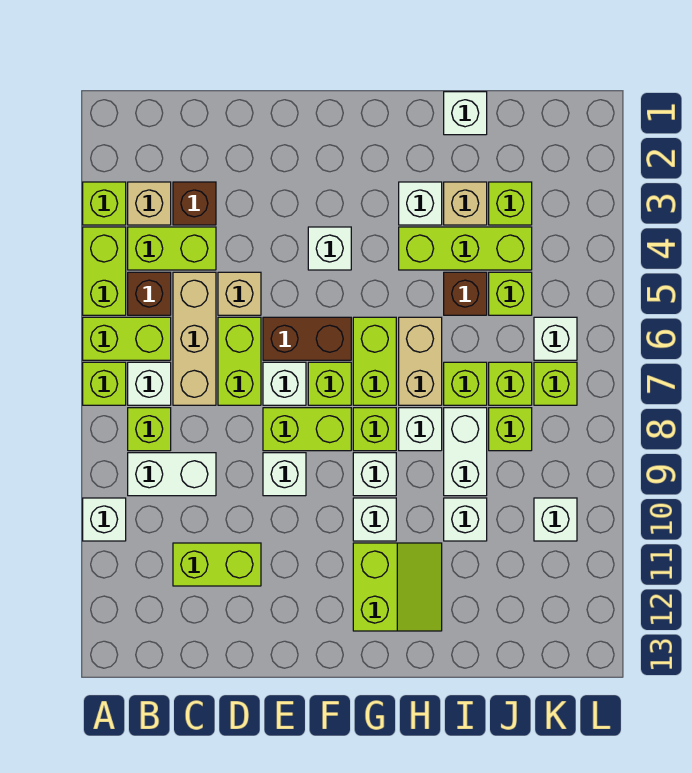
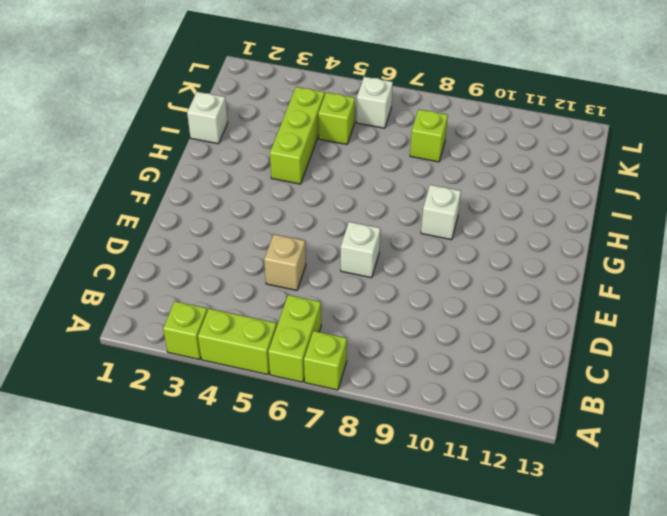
none -> white brick A10 level 1
none -> tan brick B3 level 1
none -> lime brick B4:C4 level 1
none -> brown brick B5 level 1

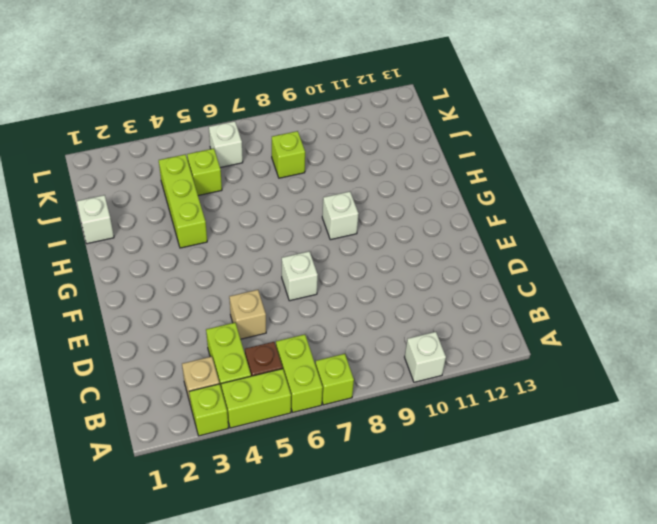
none -> white brick B7 level 1
none -> lime brick B8 level 1
none -> white brick B9:C9 level 1
none -> brown brick C3 level 1

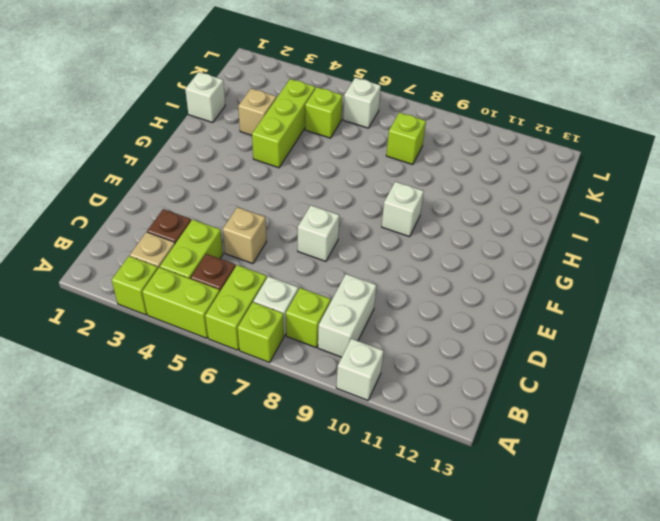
none -> tan brick C5:C7 level 1
none -> lime brick C11:D11 level 1
none -> lime brick D6:D7 level 1
none -> brown brick E6:F6 level 1

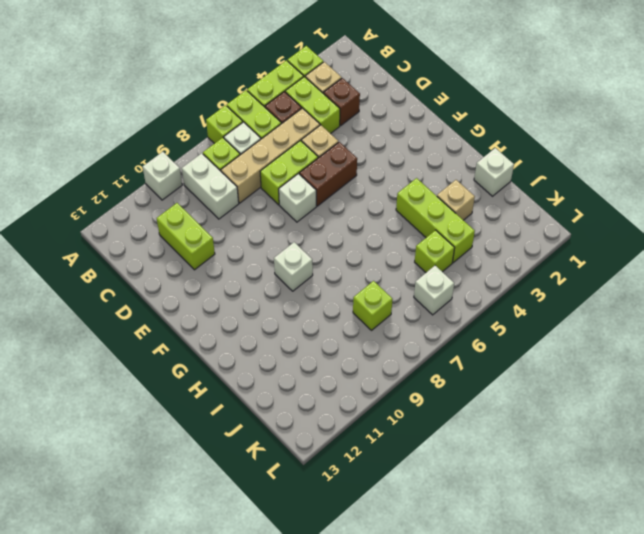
tan brick C5:C8 level 1 -> tan brick C5:C7 level 1
brown brick E5:E6 level 1 -> brown brick E6:F6 level 1
none -> lime brick E8:F8 level 1
none -> white brick E9 level 1
none -> white brick F4 level 1
none -> lime brick F7 level 1

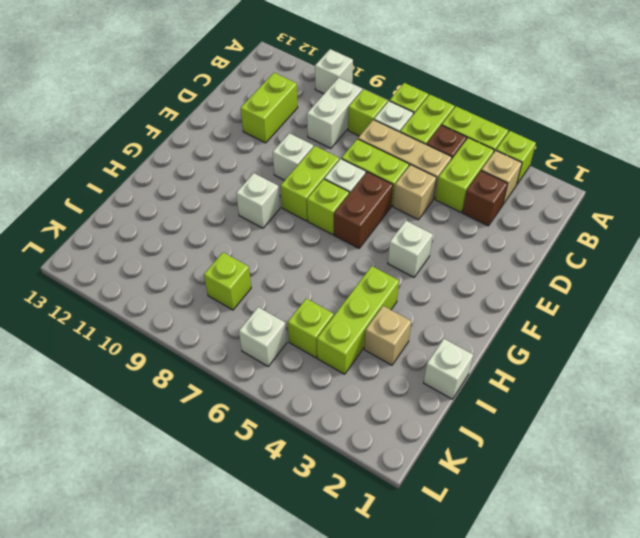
none -> lime brick G6:G7 level 1
none -> lime brick G8 level 1
none -> white brick G10 level 1
none -> lime slope G11:H12 level 1 top G

